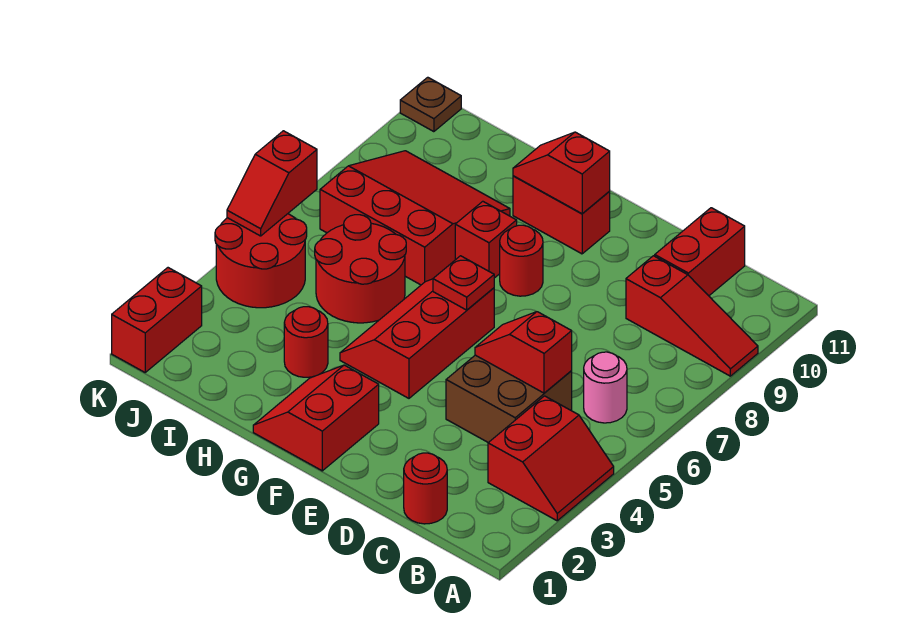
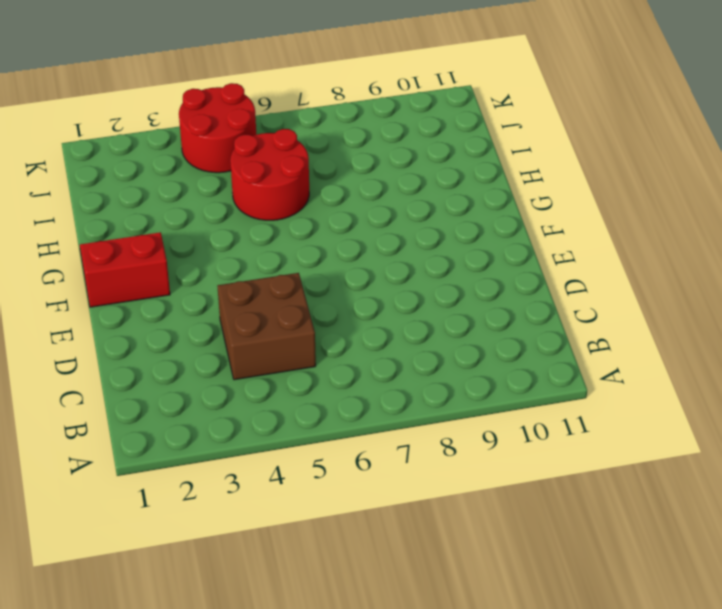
none -> red slope A3:B4 level 1 top B
none -> red slope A9:C9 level 1 top C
none -> pink round brick B6 level 1

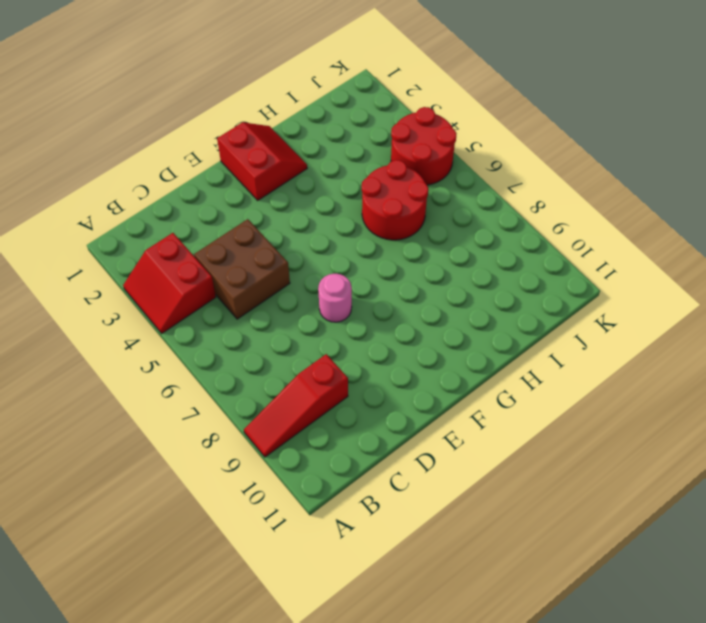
pink round brick E7 level 1 -> pink round brick B6 level 1
none -> red round brick C1 level 1
none -> red brick C10:C11 level 1
none -> red slope F4:G6 level 1 top F

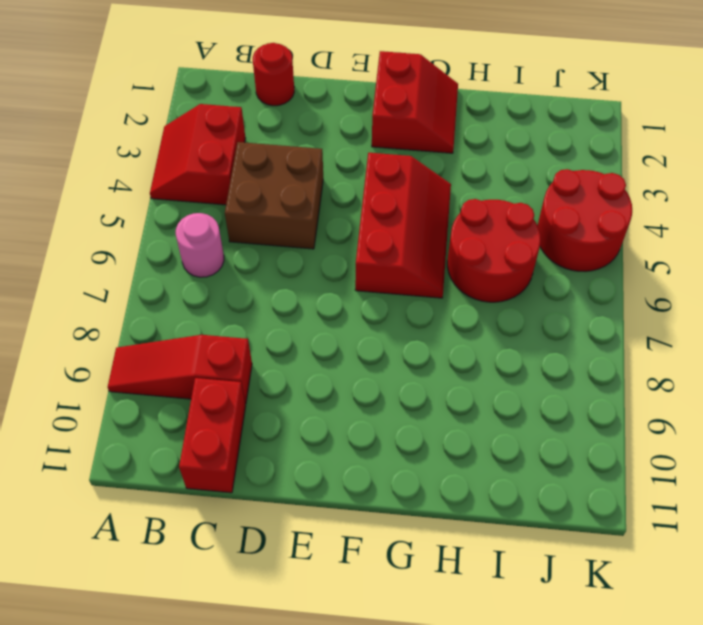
none -> red round brick F8 level 1
none -> red brick F10:G10 level 1
none -> red brick G8 level 1

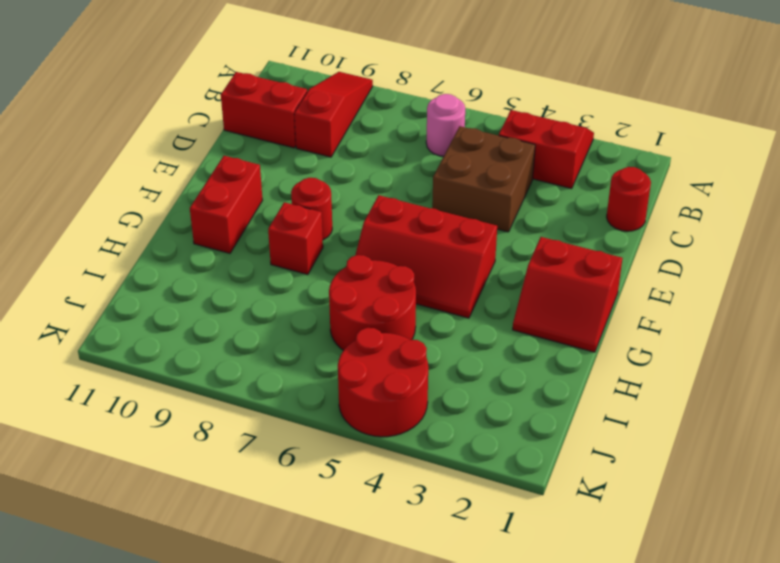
none -> red round brick H3 level 1
none -> red slope H7:J9 level 1 top 7
none -> red brick K1:K2 level 1

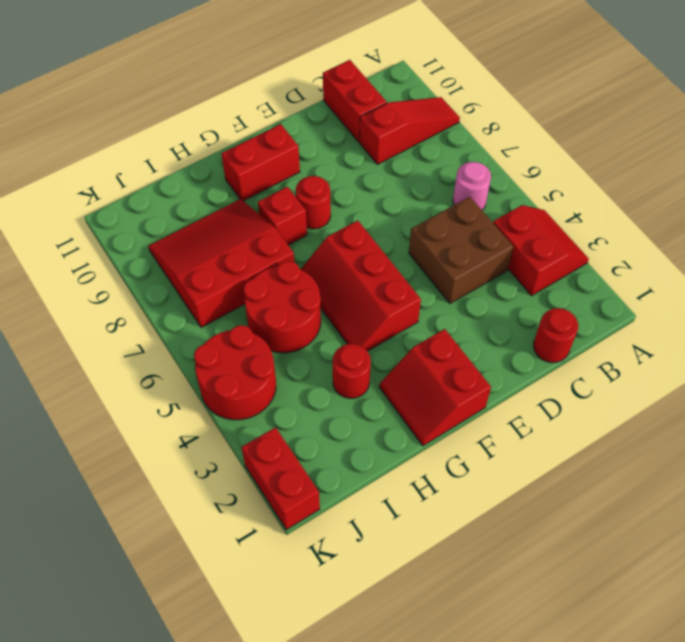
none -> brown plate K11 level 1
none -> red slope C5:D5 level 2 top C
none -> red plate F6 level 2

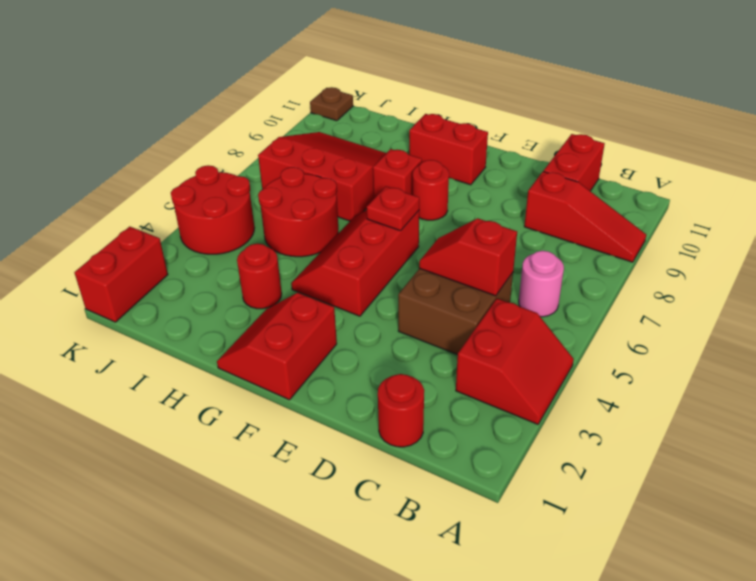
none -> red slope F10:G10 level 2 top F
none -> red slope K5:K6 level 2 top 6

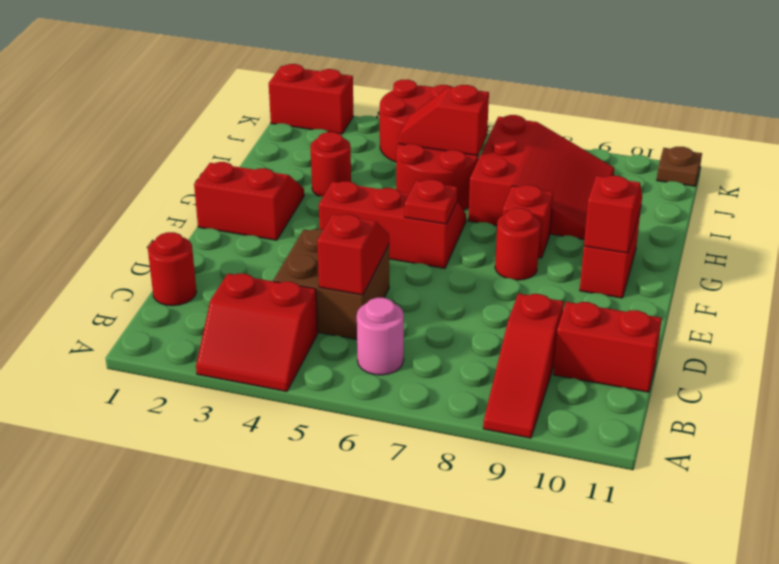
red slope I5:I6 level 2 top 6 -> red slope K5:K6 level 2 top 6

